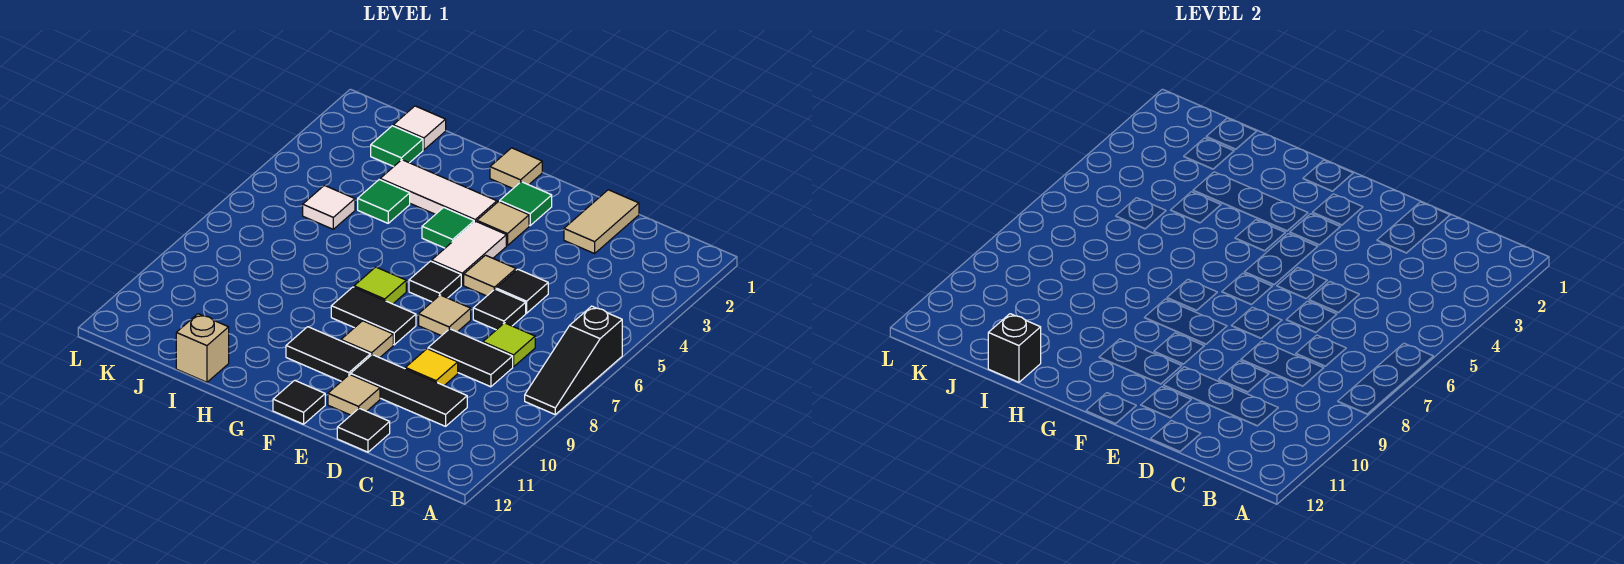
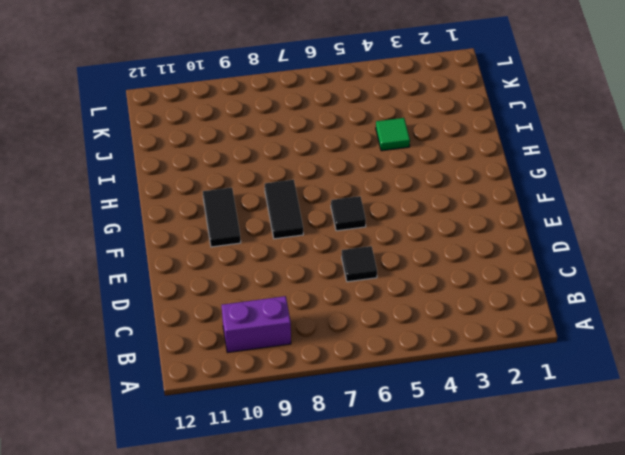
purple brick B9:B10 level 1 -> none
none -> black slope A6:A8 level 1 top 6
none -> lime tile C7 level 1
none -> black tile C8:D8 level 1
none -> black tile C10:E10 level 1

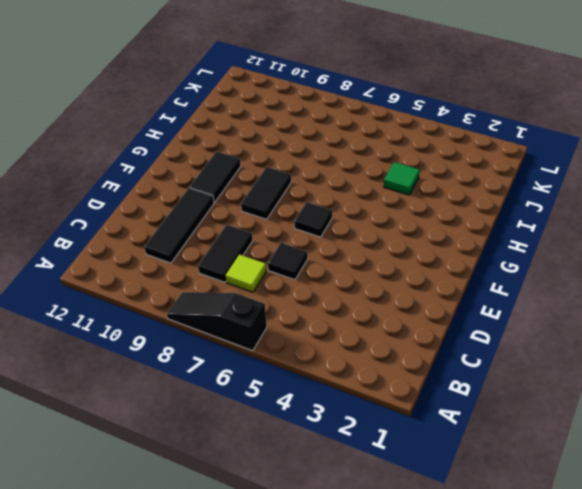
none -> tan tile D1:D2 level 1
none -> black tile D5 level 1
none -> yellow tile D9 level 1
none -> black tile D12 level 1

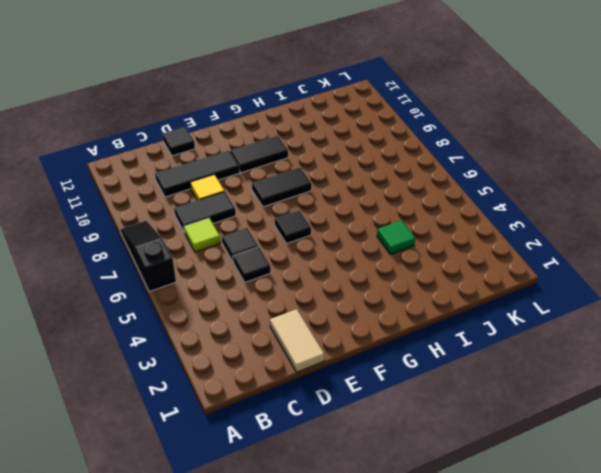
none -> tan tile E5 level 1
none -> tan tile E7 level 1
none -> tan tile E11 level 1
none -> green tile F2 level 1

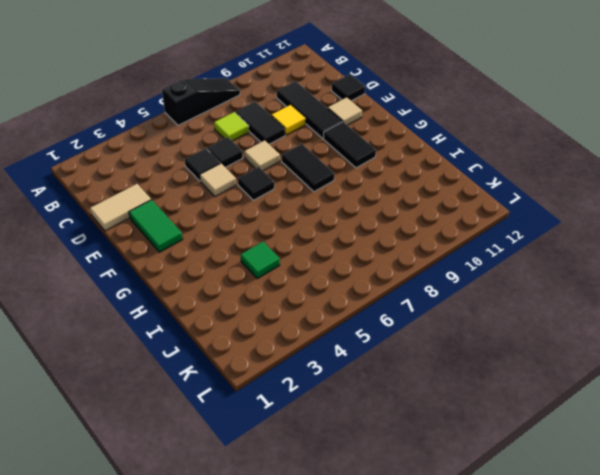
green tile E2:F2 level 1 -> green tile F2 level 1
none -> tan tile F3 level 1
none -> white tile F4:F5 level 1
none -> tan tile F9 level 1
none -> black tile F12 level 1

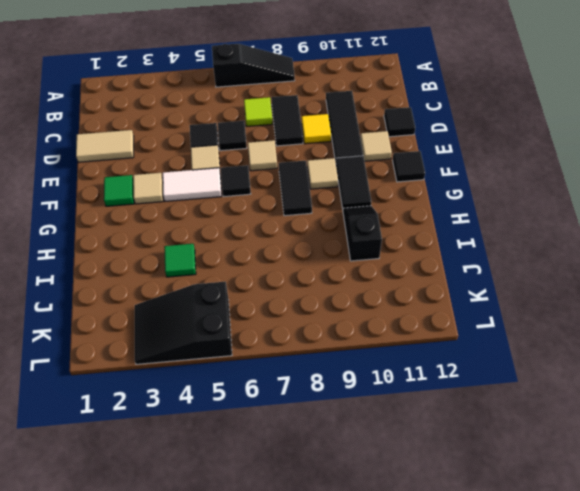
black slope H10:I10 level 1 top I -> none
black slope K3:L5 level 1 top 5 -> none
none -> tan tile G1 level 1
none -> white tile G3:I3 level 1
none -> green tile G4 level 1
none -> lime tile G7 level 1

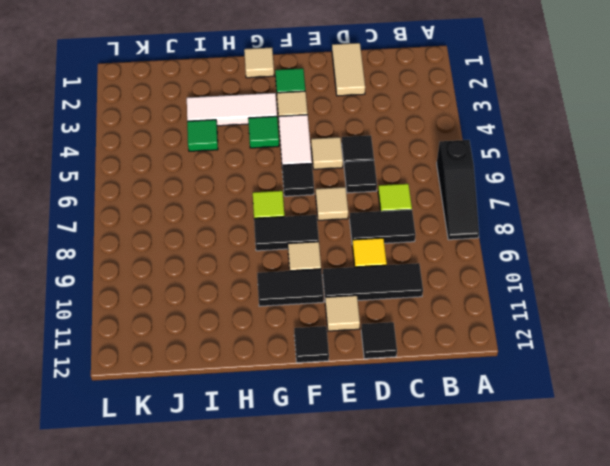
none -> tan brick I12 level 1
none -> white tile J1 level 1
none -> green tile J2 level 1
none -> white tile J5 level 1

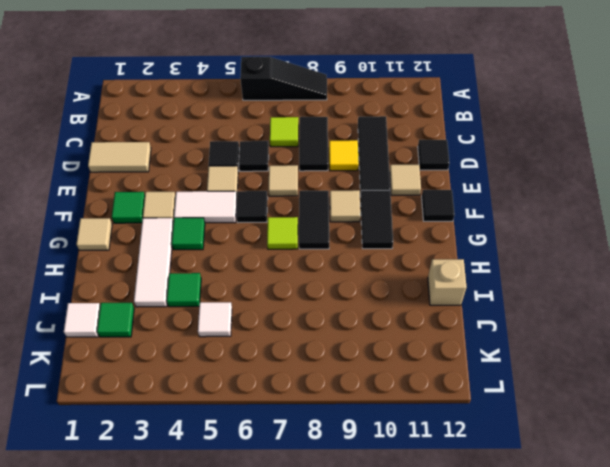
none -> black brick I12 level 2

